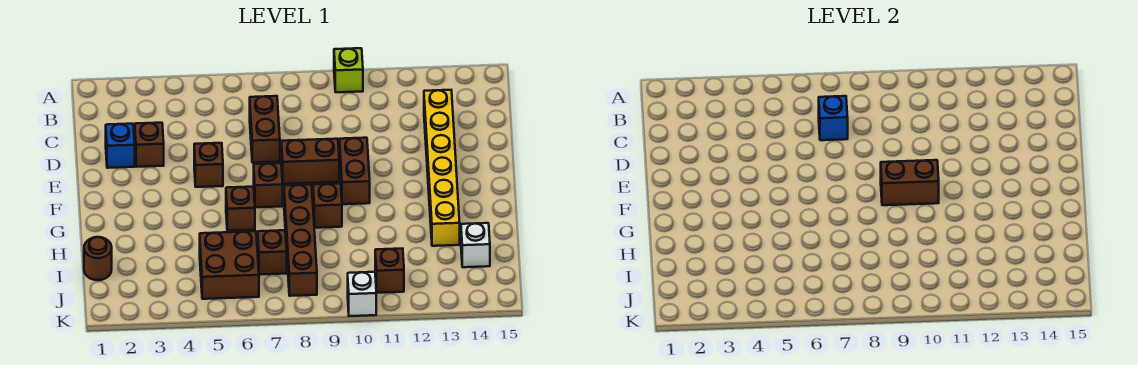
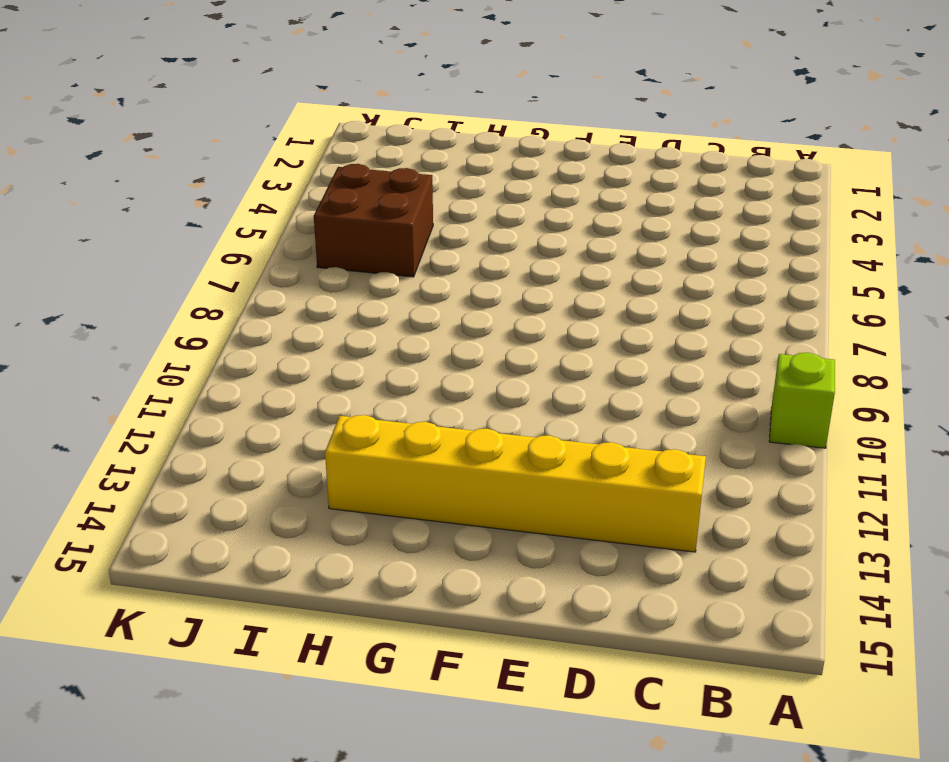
none -> brown brick C7:D7 level 1
none -> blue brick D2 level 1
none -> brown brick D3 level 1

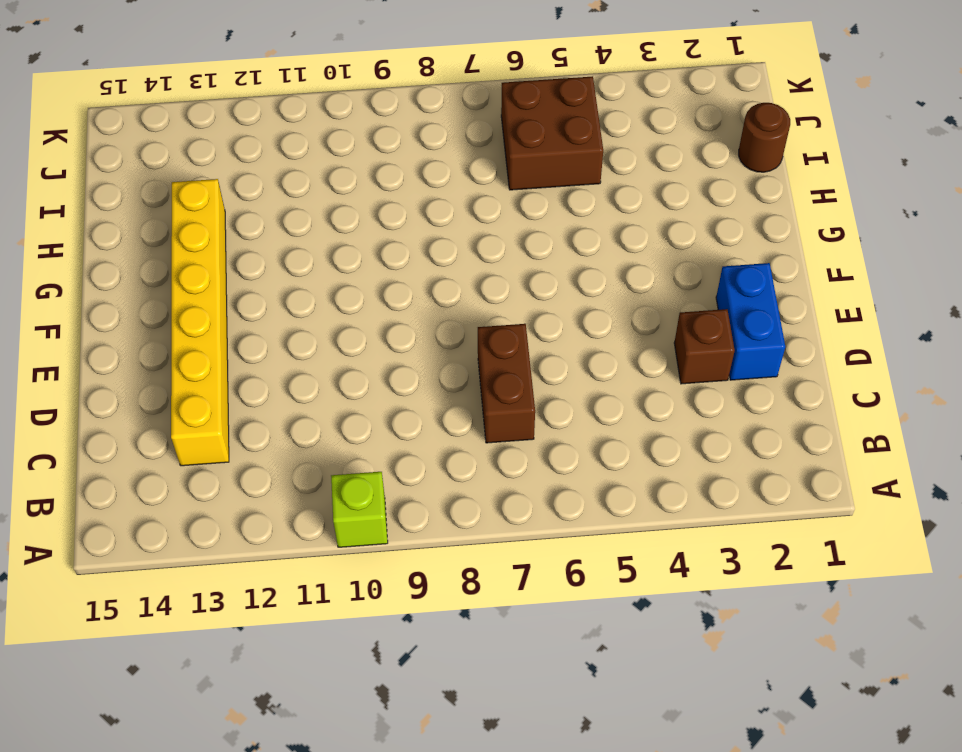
blue brick D2:E2 level 1 -> blue brick D2 level 1
none -> brown brick E5 level 1
none -> brown brick E8:E9 level 1
none -> brown brick E10:F10 level 1

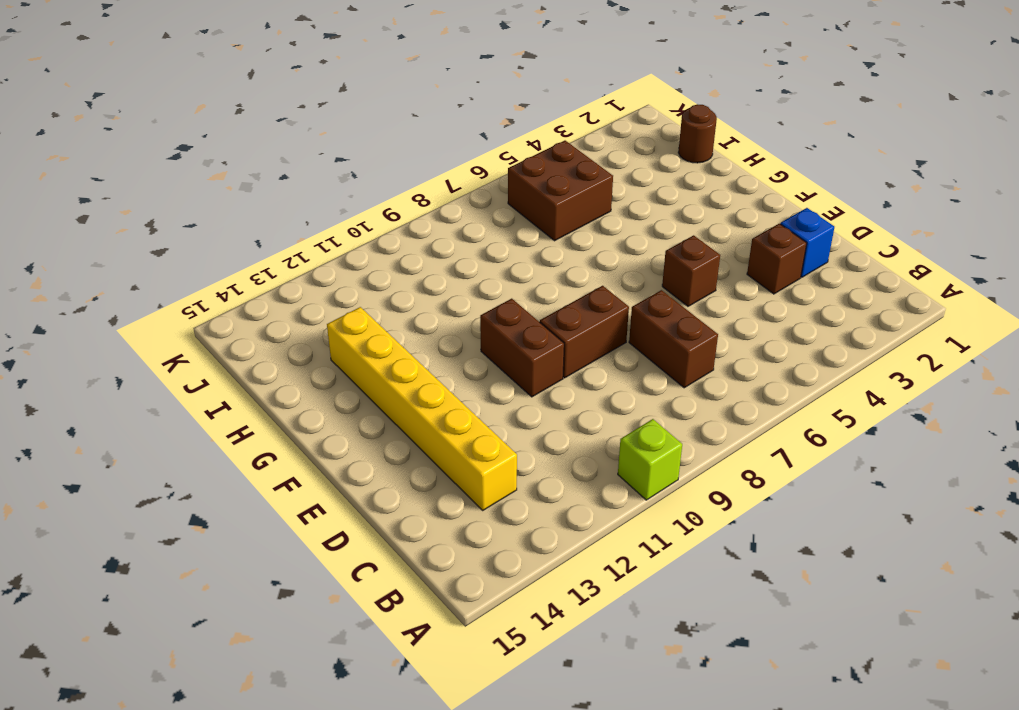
none -> brown brick F7 level 1
none -> brown brick G6 level 1
none -> brown brick G8:J8 level 1

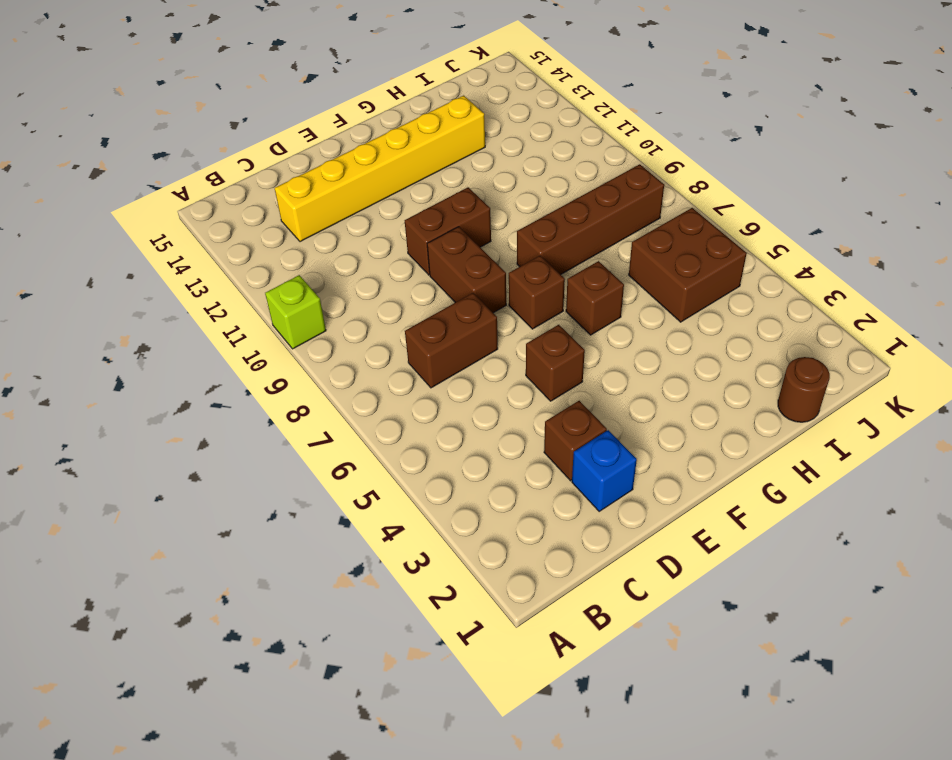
none -> brown brick G9 level 1
none -> brown brick I7 level 1
none -> white brick I14 level 1

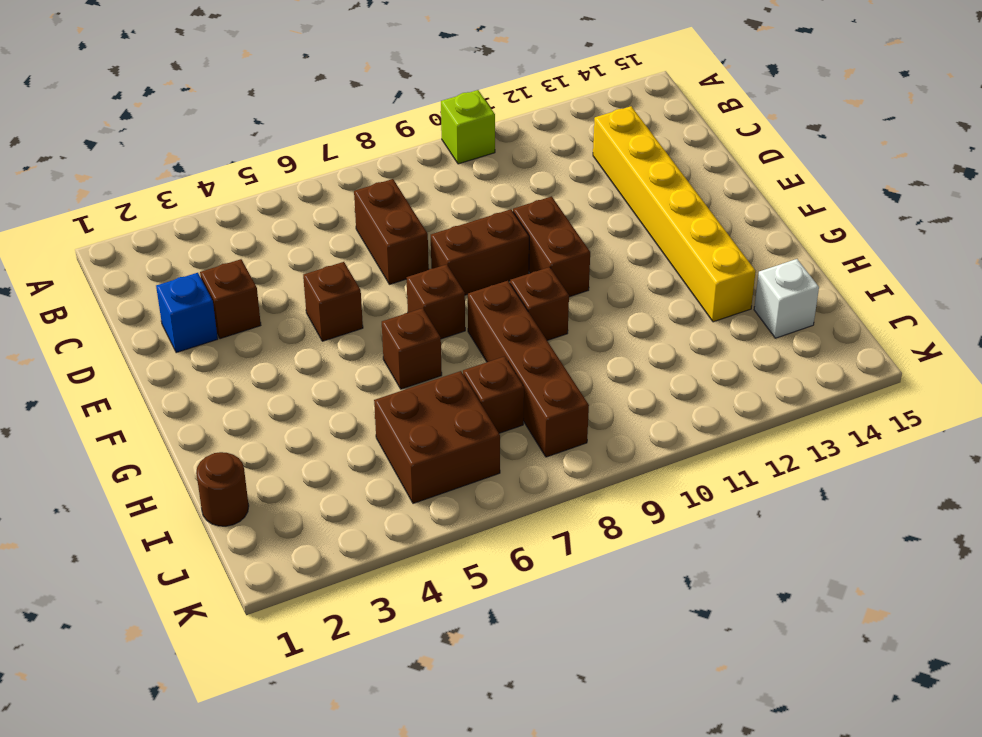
none -> brown brick J11 level 1
none -> white brick K10 level 1
none -> blue brick C7 level 2

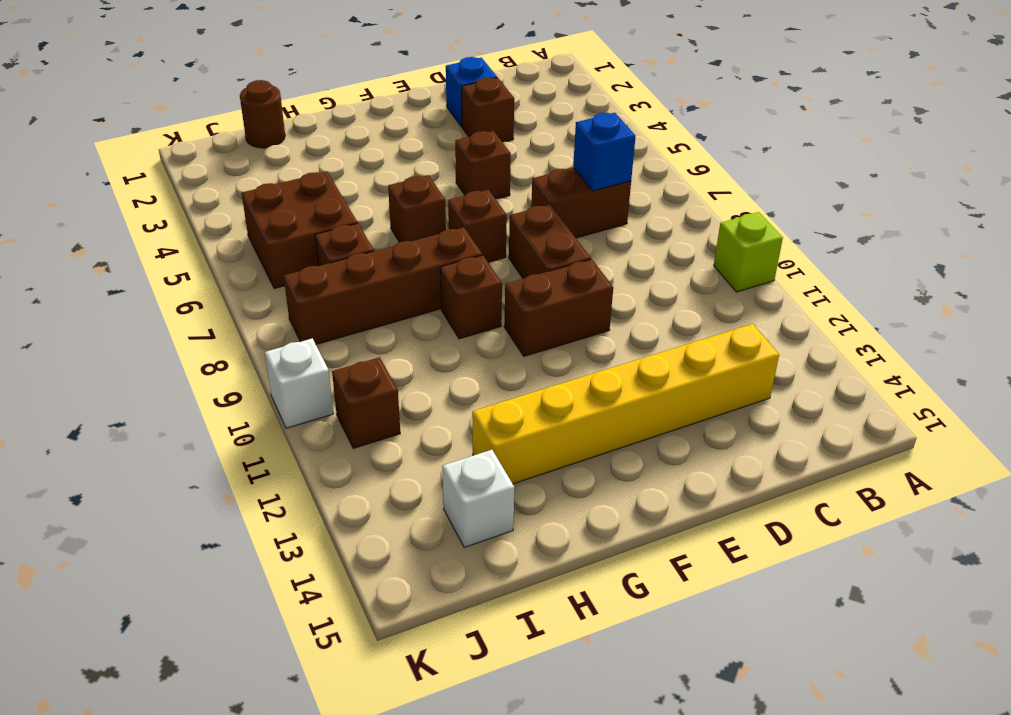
none -> brown brick F9:F10 level 2

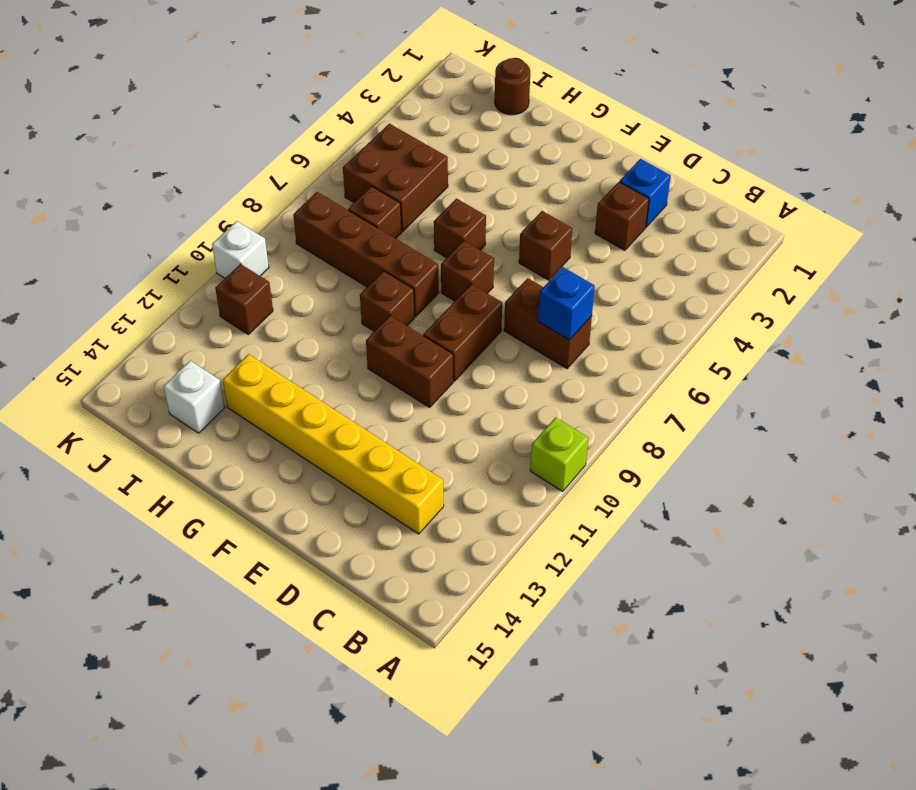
none -> brown brick F9:F10 level 2

